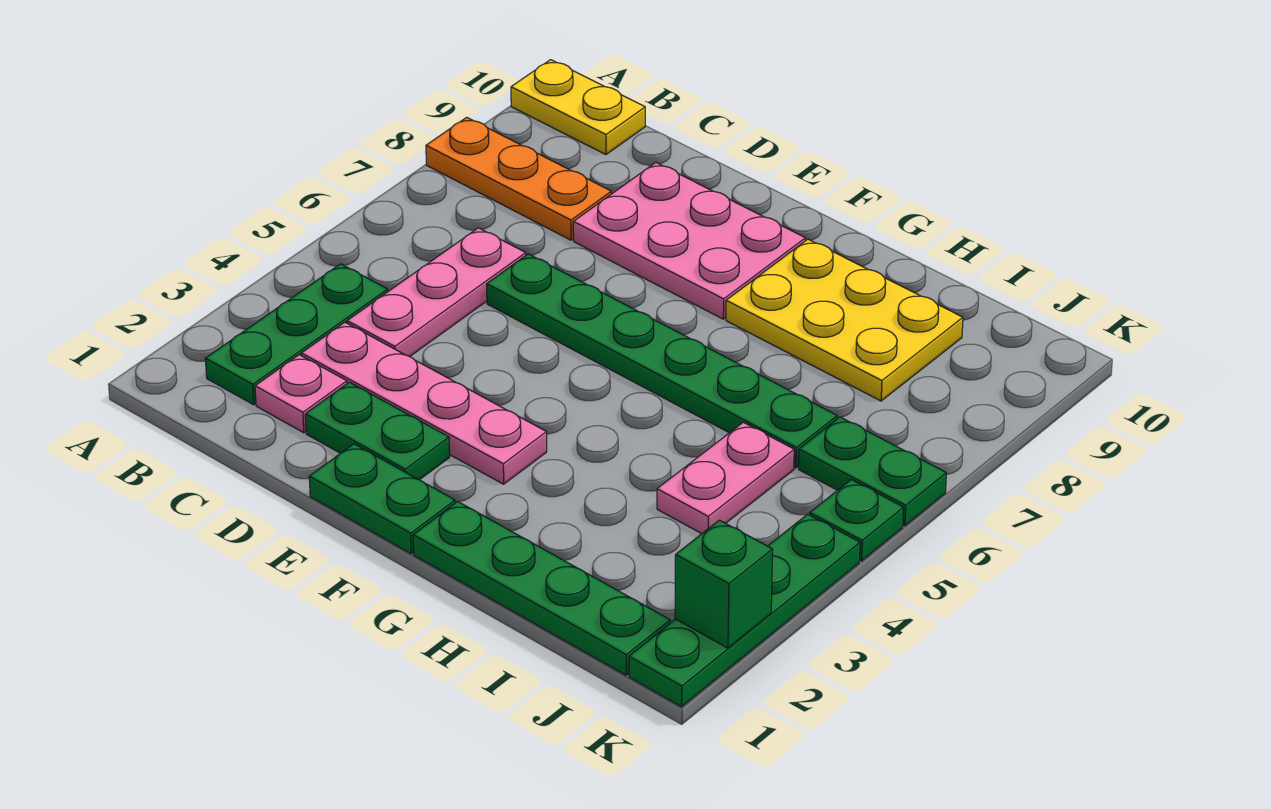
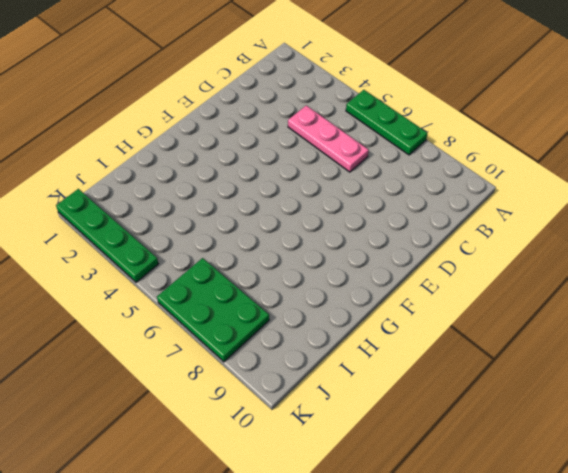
green plate A5:A7 level 1 -> green plate B2:B4 level 1
green plate J6:K8 level 1 -> green plate J6:K6 level 1
none -> orange plate A8:C8 level 1
none -> yellow plate A10:B10 level 1
none -> pink plate C2 level 1

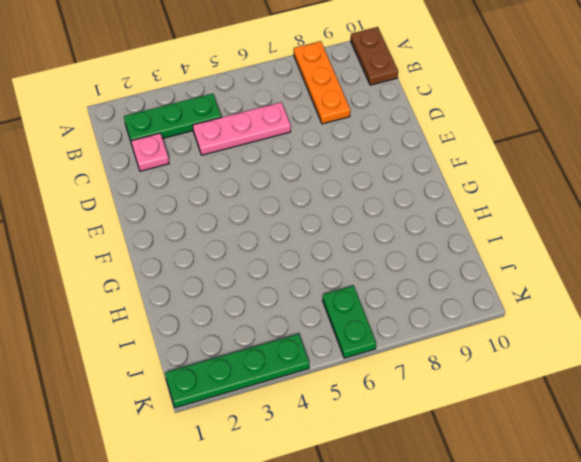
brown plate A10:B10 level 1 -> yellow plate A10:B10 level 1
none -> pink plate C3:F3 level 1
none -> green plate D2:E2 level 1
none -> green plate D6:I6 level 1

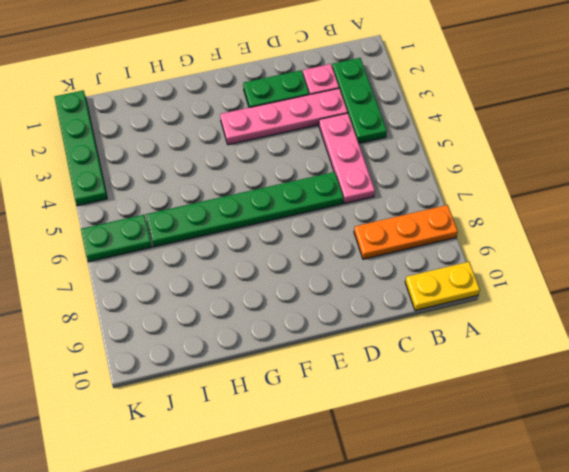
none -> pink plate D8:F9 level 1
none -> green plate E1:F1 level 1
none -> green plate G1:J1 level 1

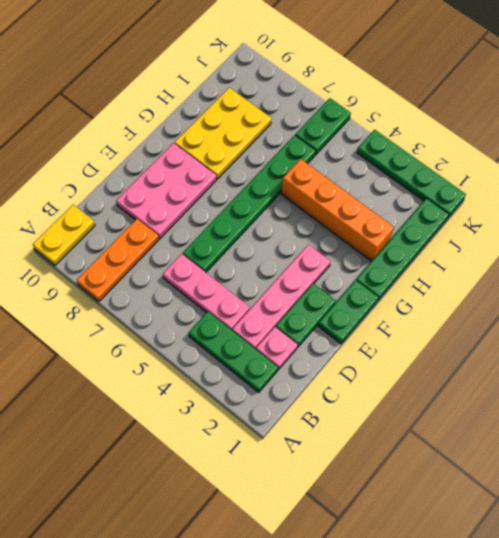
orange brick H2:H5 level 1 -> none
none -> pink plate I4:I5 level 1
none -> green plate K5 level 1
none -> green brick K2 level 2

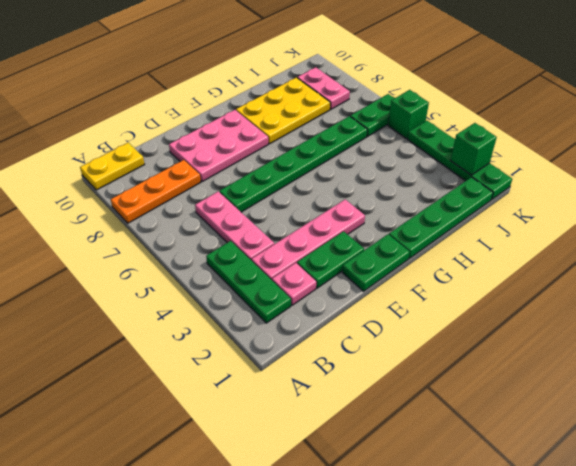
pink plate J8:J9 level 1 -> pink plate I4:I5 level 1
green brick K5 level 1 -> green plate K5 level 1

